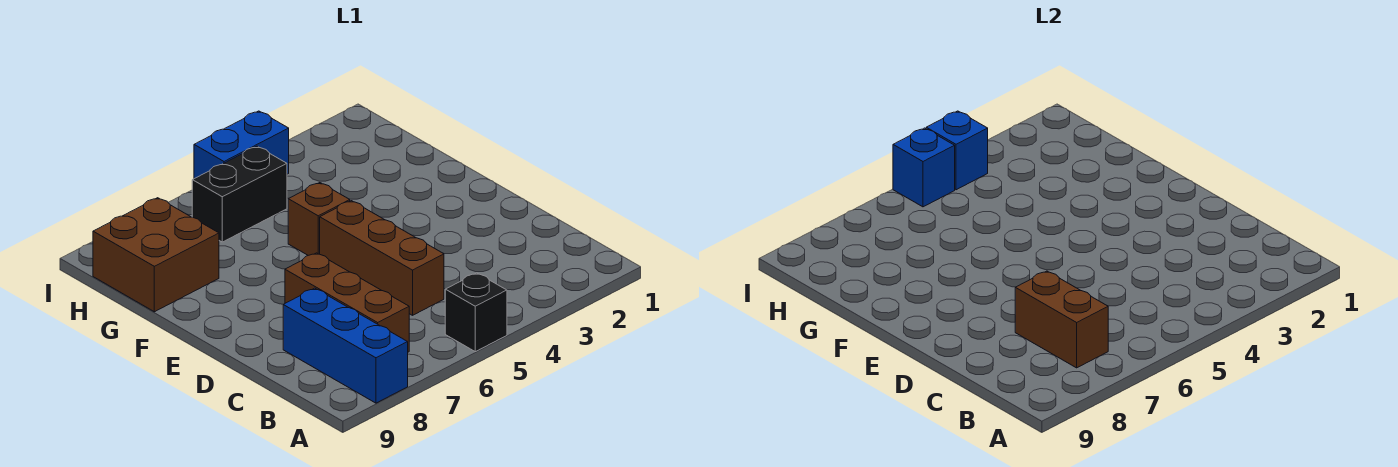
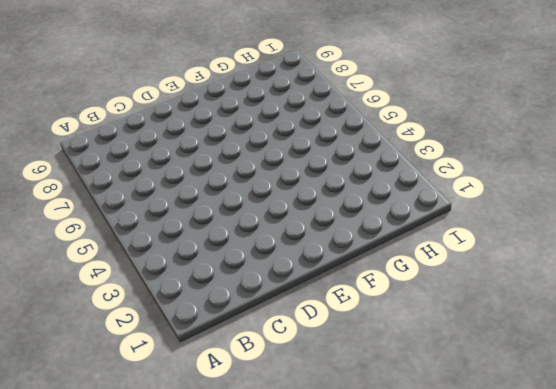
none -> black brick A5 level 1
none -> blue brick A8:C8 level 1

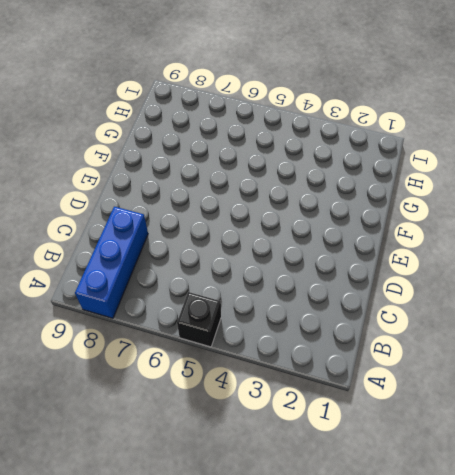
none -> brown brick B7:D7 level 1
none -> brown brick C5:E5 level 1

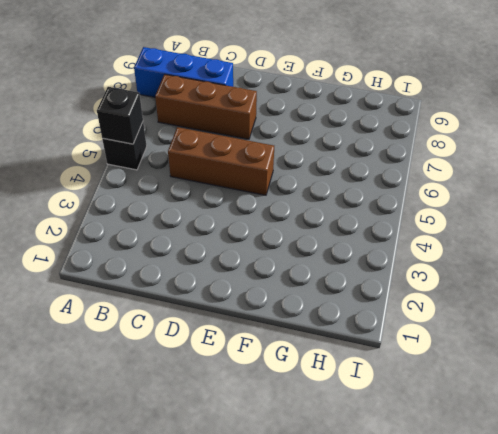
black brick A5 level 2 -> none
none -> brown brick F5 level 1
none -> brown brick G8:H9 level 1

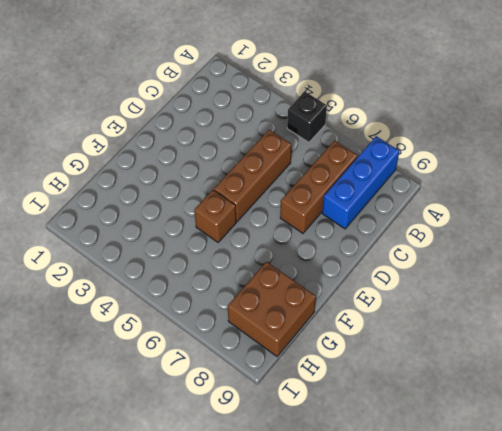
none -> black brick H5:H6 level 1
none -> blue brick I4:I5 level 1

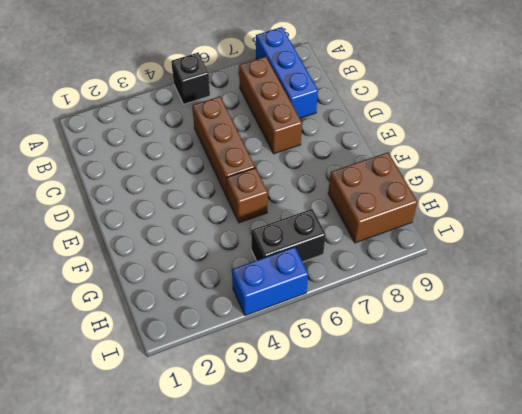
none -> brown brick B7:C7 level 2
none -> blue brick I4 level 2

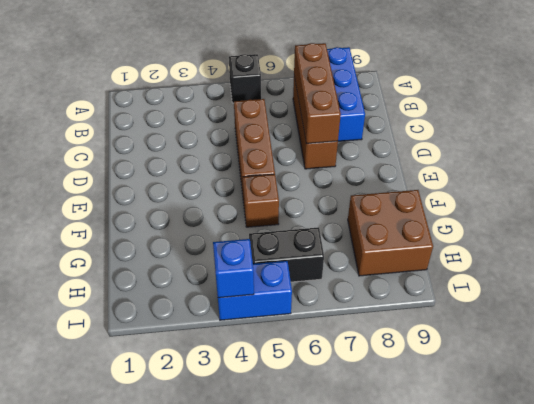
brown brick B7:D7 level 2 -> brown brick B7:C7 level 2
none -> blue brick I5 level 2

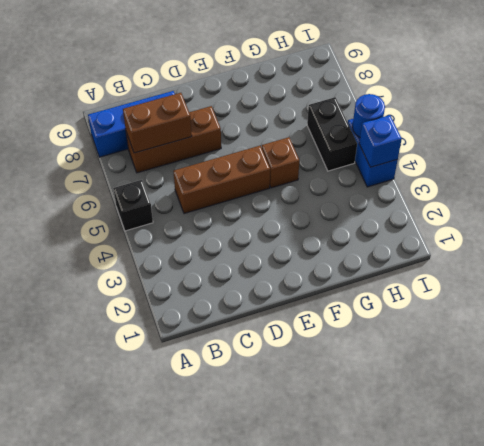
blue round brick I5 level 2 -> blue brick I5 level 2
none -> brown brick G8:H9 level 1

